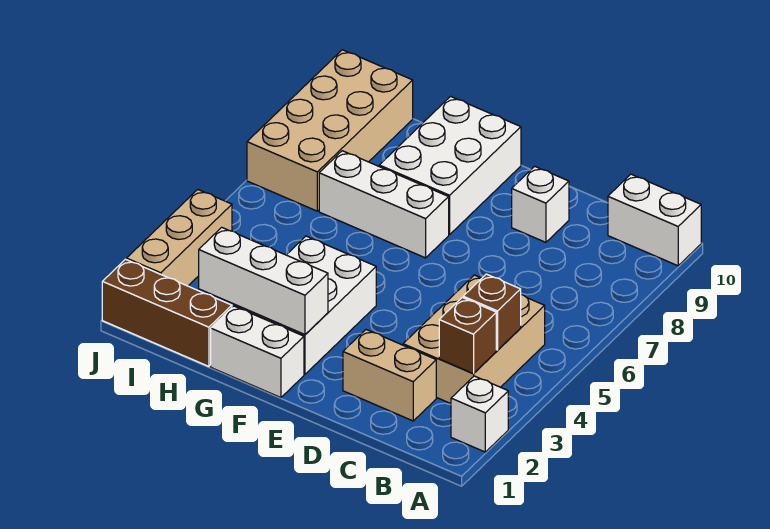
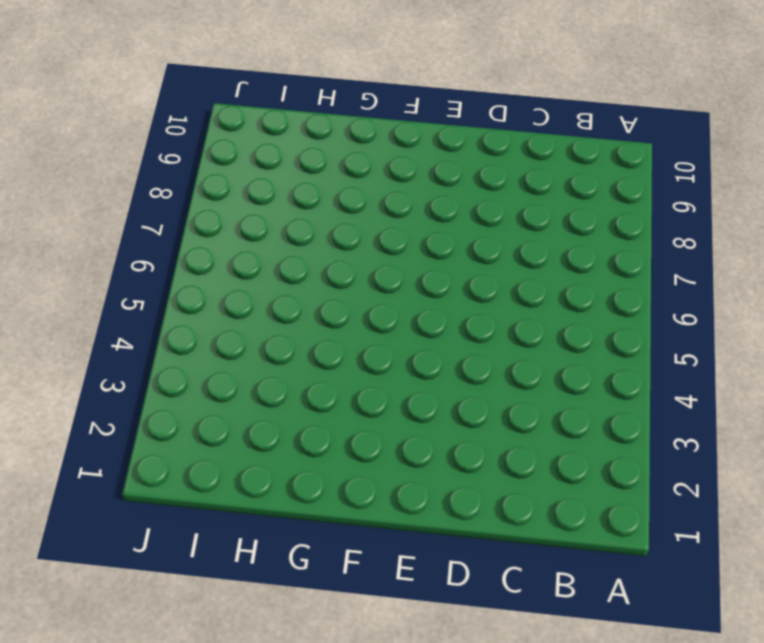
none -> white brick A2 level 1
none -> white brick A10:B10 level 1
none -> tan brick B3:C5 level 1

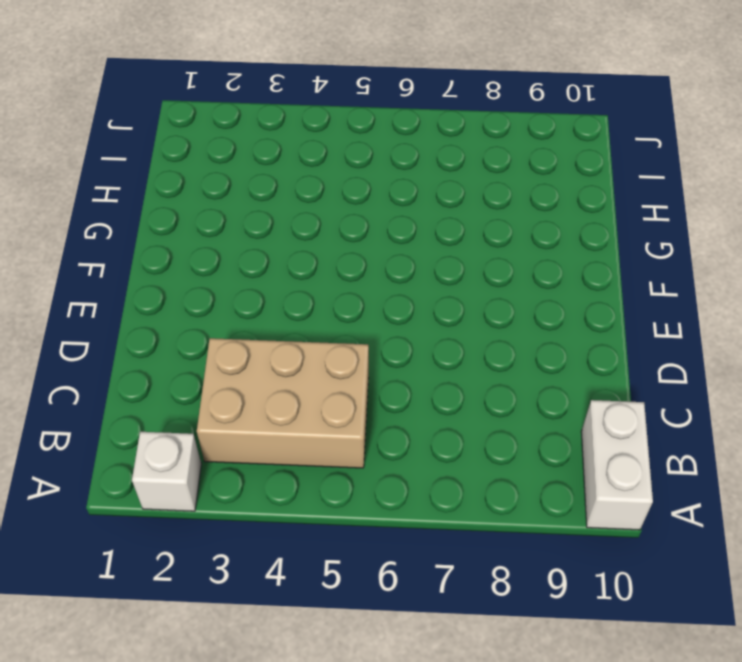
none -> tan brick C2:D2 level 1
none -> white brick D9 level 1
none -> white brick F1:G1 level 1

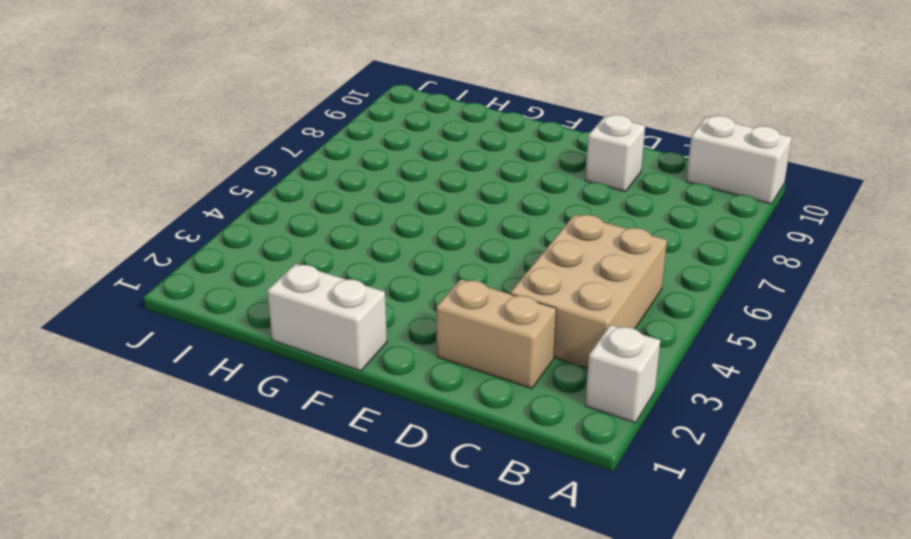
none -> white brick F2:G4 level 1
none -> white brick F7:H7 level 1
none -> white brick F8:G10 level 1

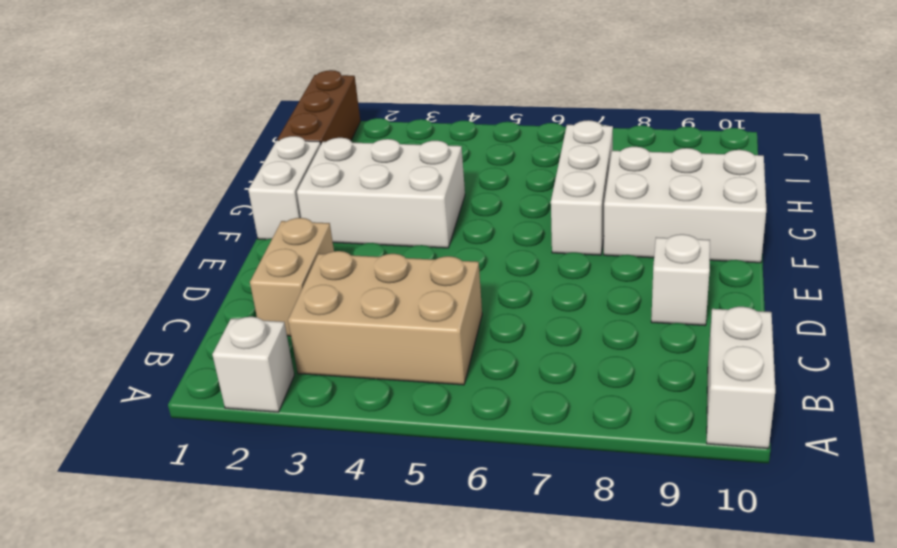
none -> tan brick I7:J10 level 1
none -> tan brick J2:J4 level 1
none -> brown brick B3 level 2

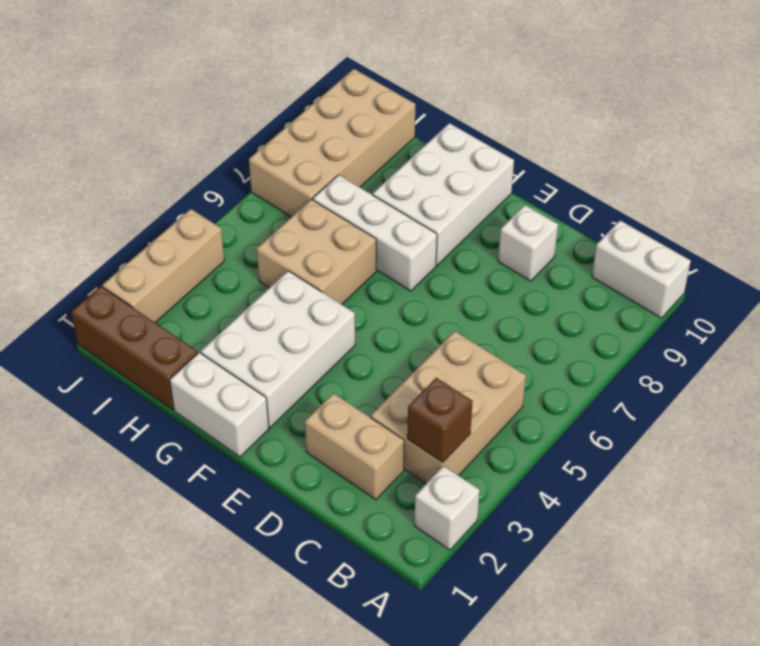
tan brick G5:H6 level 1 -> none
none -> brown brick B4 level 2
none -> white brick F2:H2 level 2

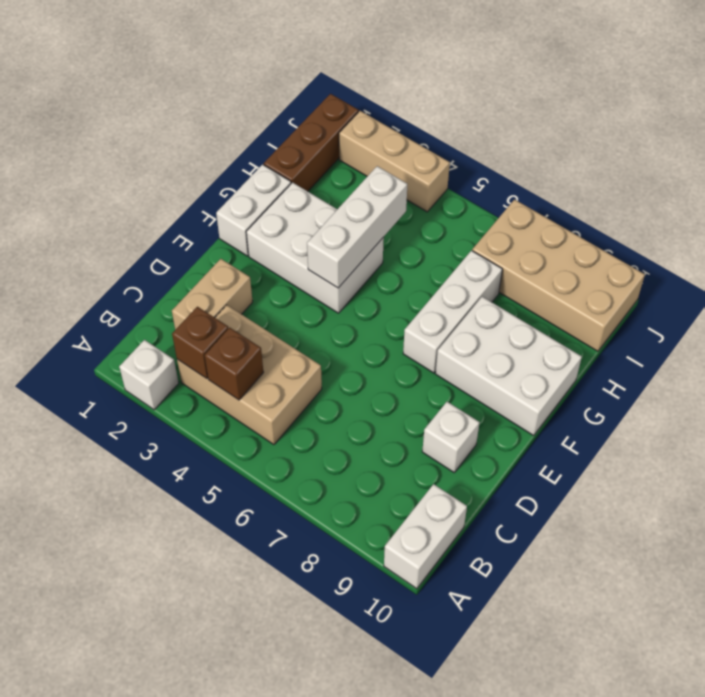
white brick F4:H4 level 2 -> white brick F2:H2 level 2

